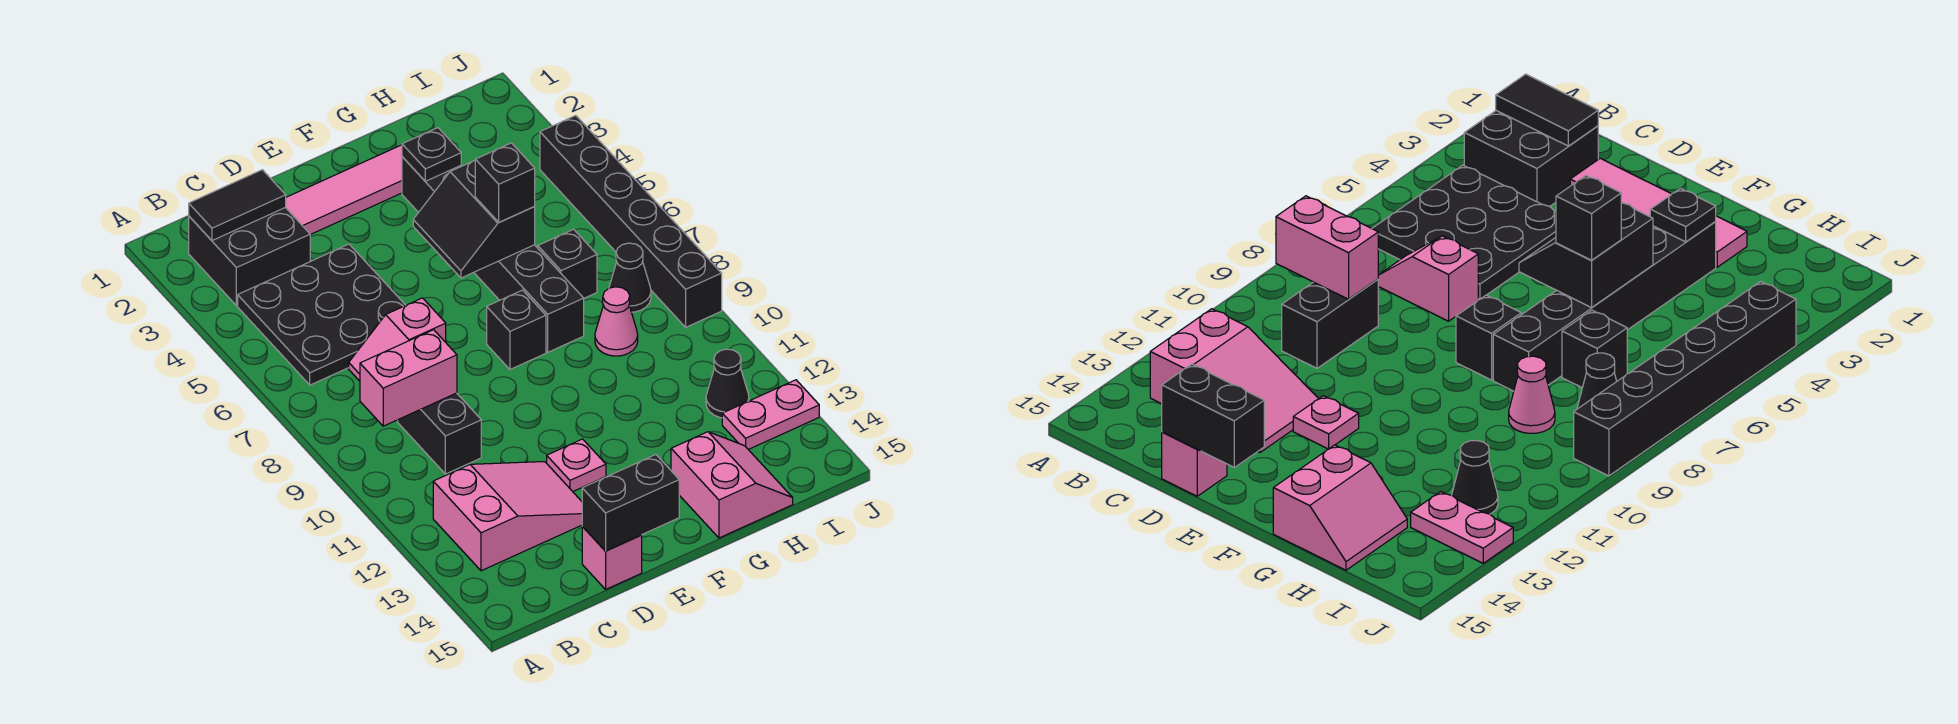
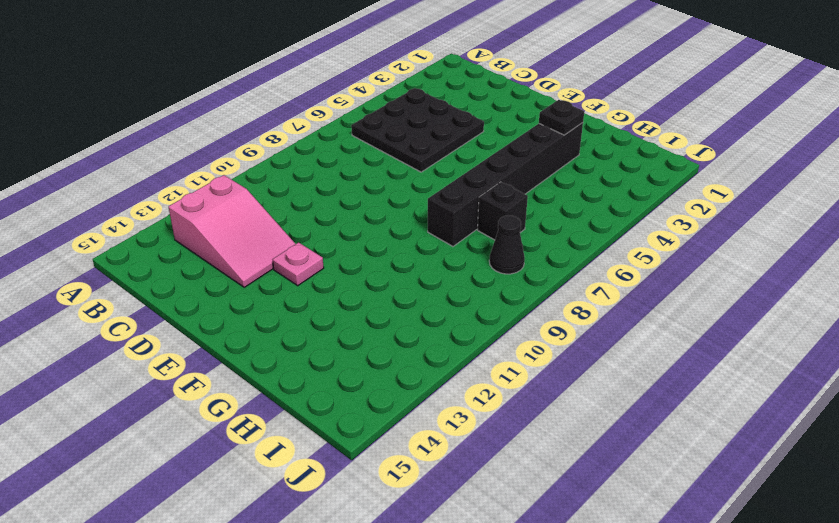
none -> black brick B2:C3 level 1
none -> pink slope C7:D7 level 1 top D
none -> black brick C9:C10 level 1

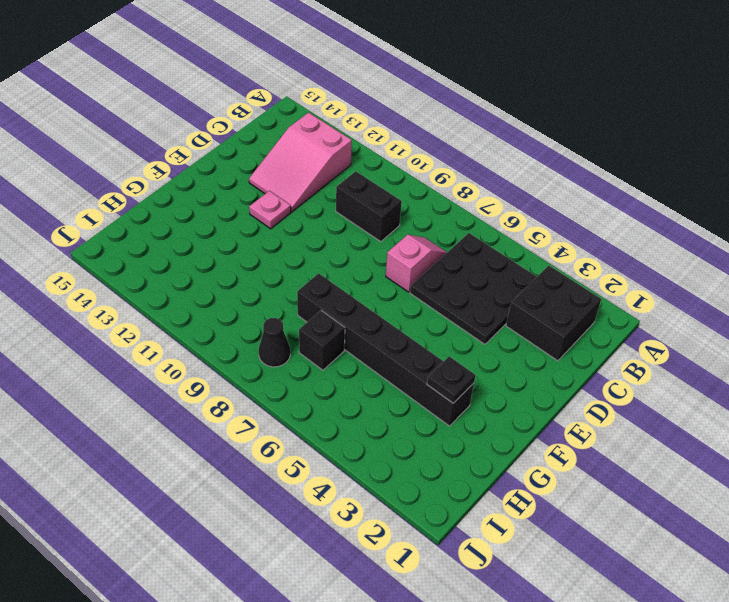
none -> pink tile D2:G2 level 1
none -> pink brick D15 level 1
none -> black brick F8 level 1

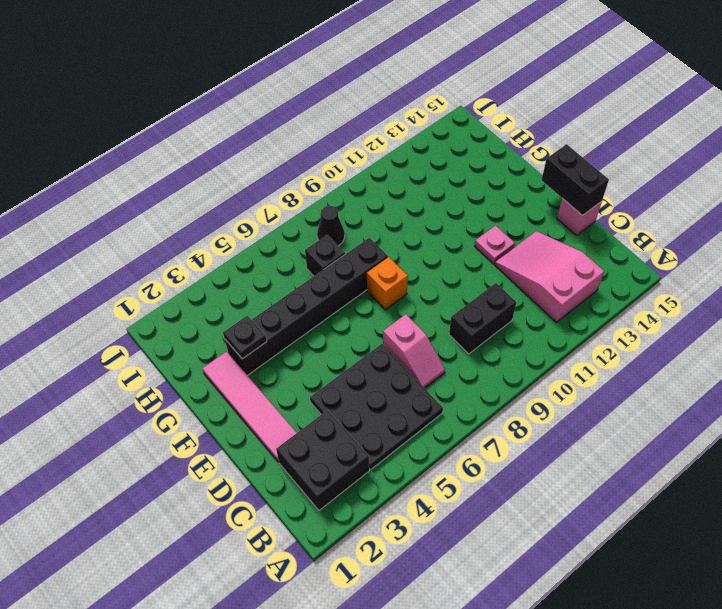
orange brick F8 level 1 -> black brick F8 level 1
none -> pink slope G14:H15 level 1 top G
none -> pink cone H9 level 1
none -> black cone I12 level 1

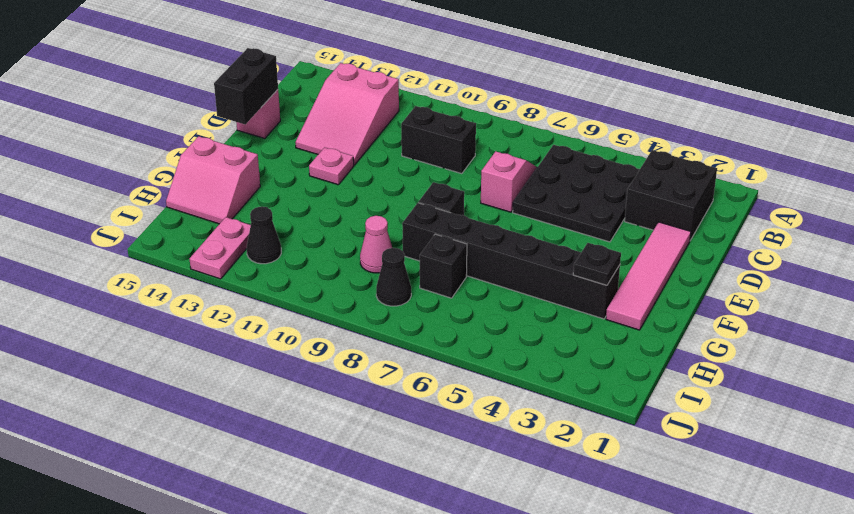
none -> black brick J4:J9 level 1
none -> black tile B2:C2 level 2
none -> pink brick B9:C9 level 2

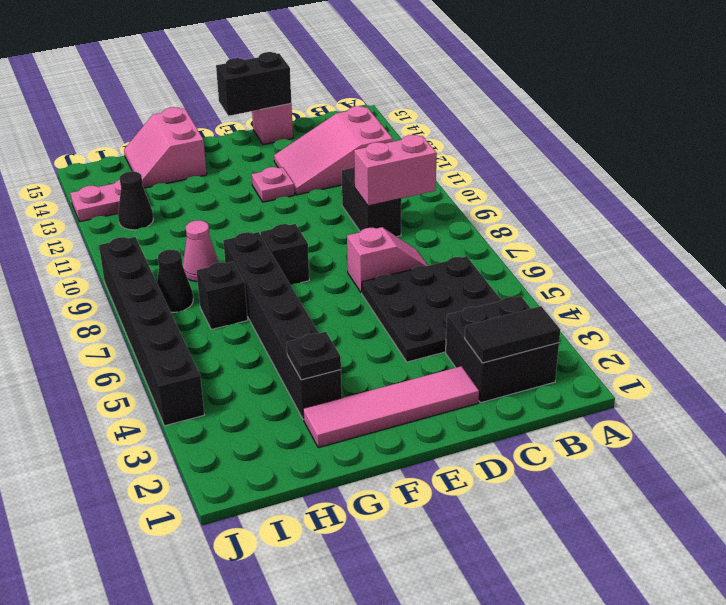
none -> black slope F5:G6 level 2 top G
none -> black brick G6 level 3

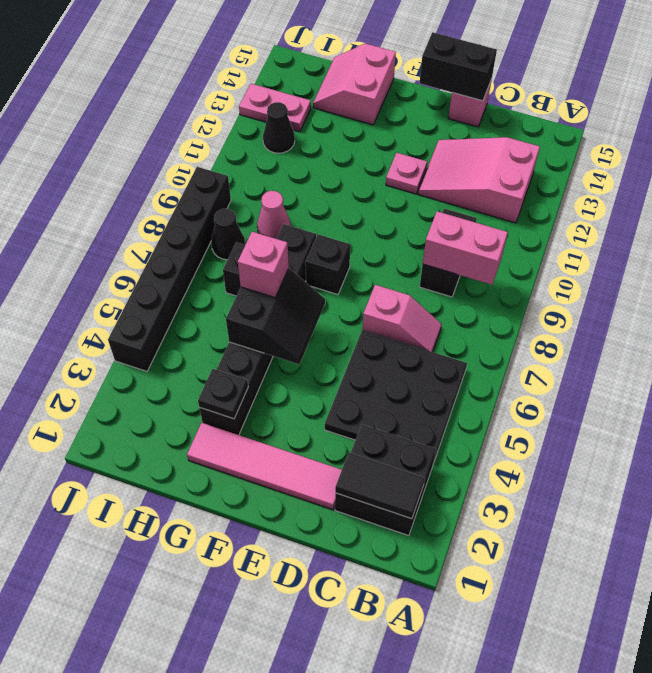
pink brick G6 level 3 -> black brick G6 level 3

